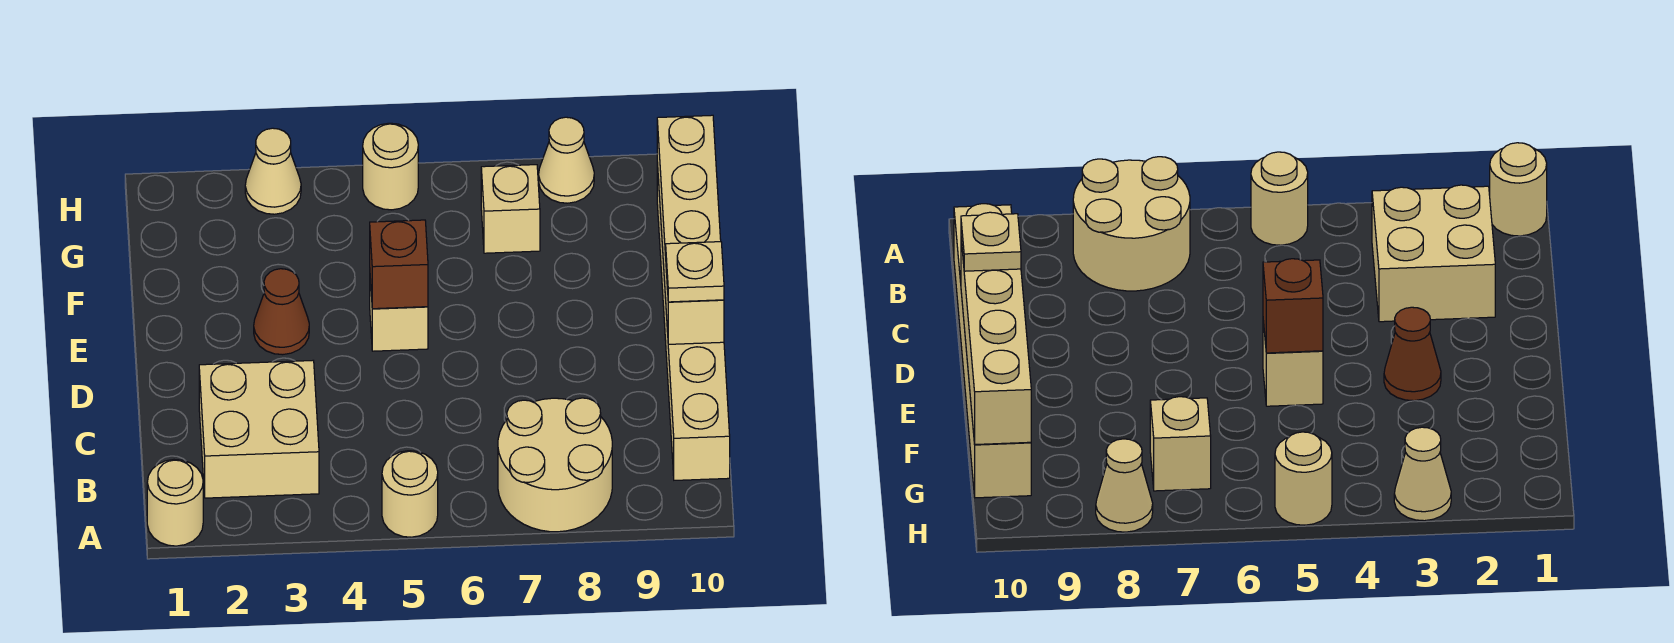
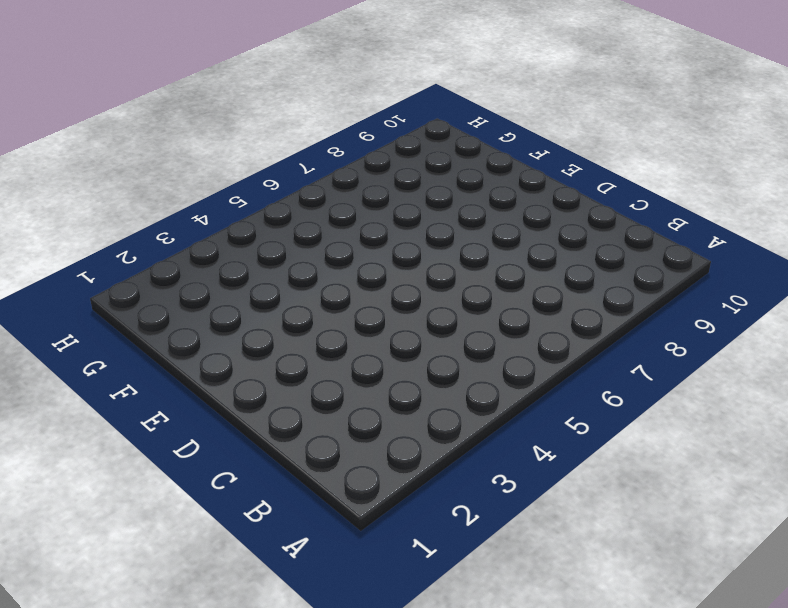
none -> tan round brick A1 level 1
none -> tan round brick A5 level 1
none -> tan round brick A7:B8 level 1

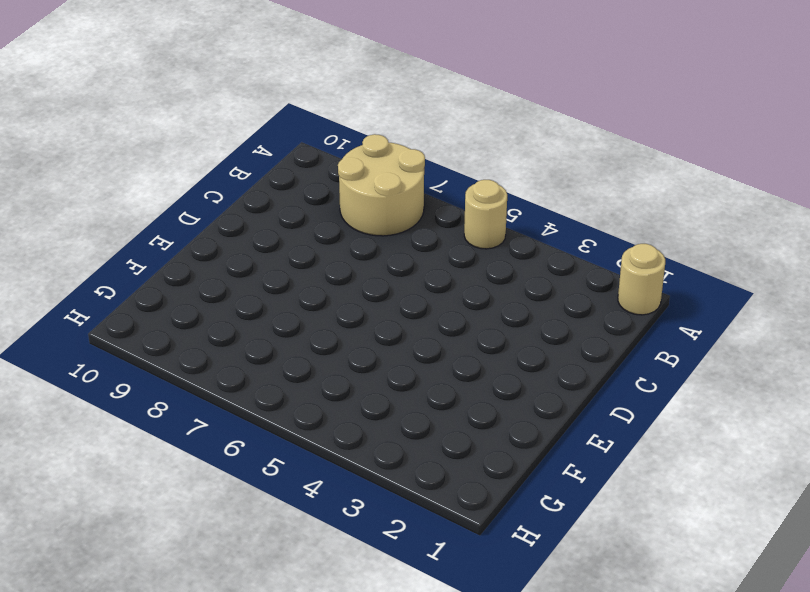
none -> tan brick B2:C3 level 1
none -> tan brick B10:G10 level 1
none -> brown cone E3 level 1

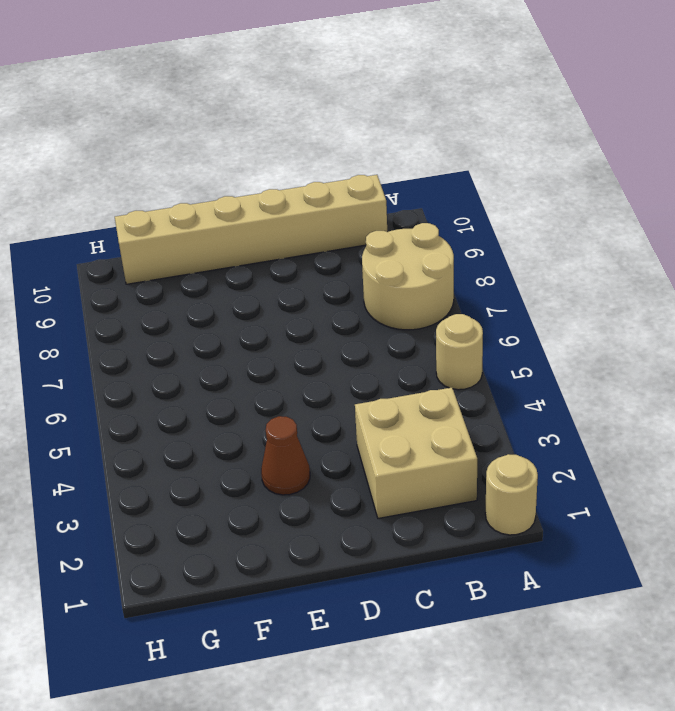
none -> tan brick E5 level 1
none -> tan brick G7 level 1
none -> tan cone H3 level 1

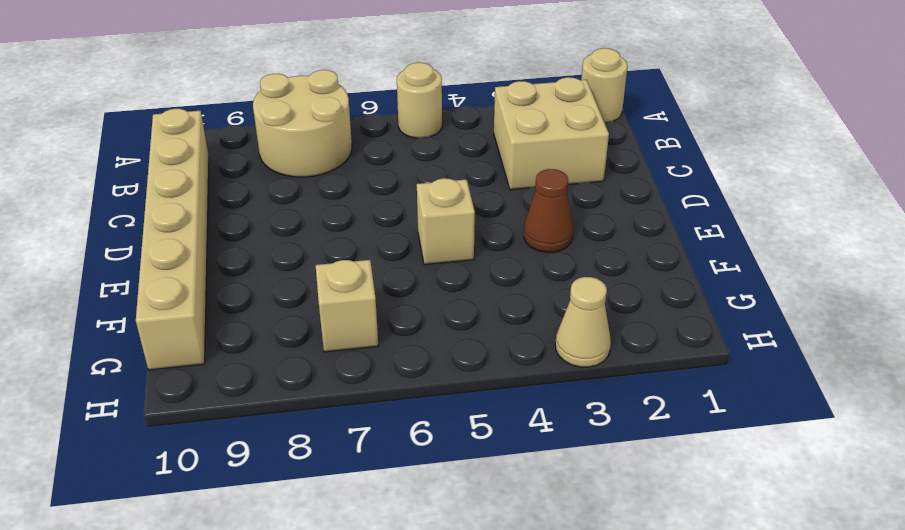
none -> tan round brick H5 level 1
none -> tan cone H8 level 1
none -> tan brick D10:G10 level 2

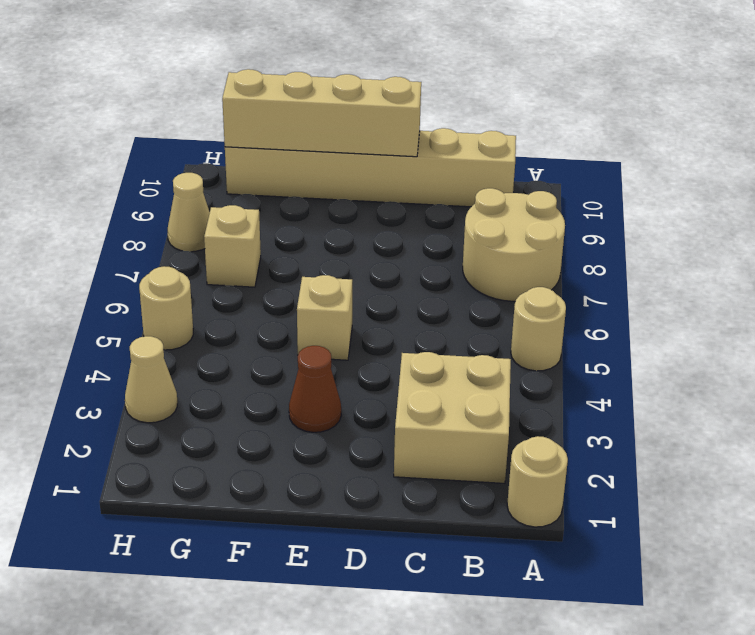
none -> brown brick E5 level 2
none -> tan plate D10 level 3

